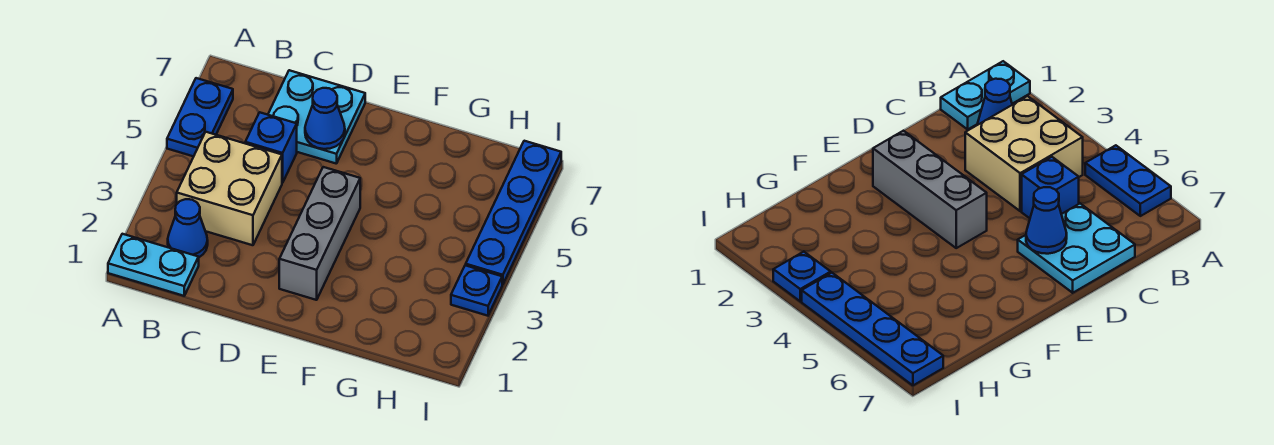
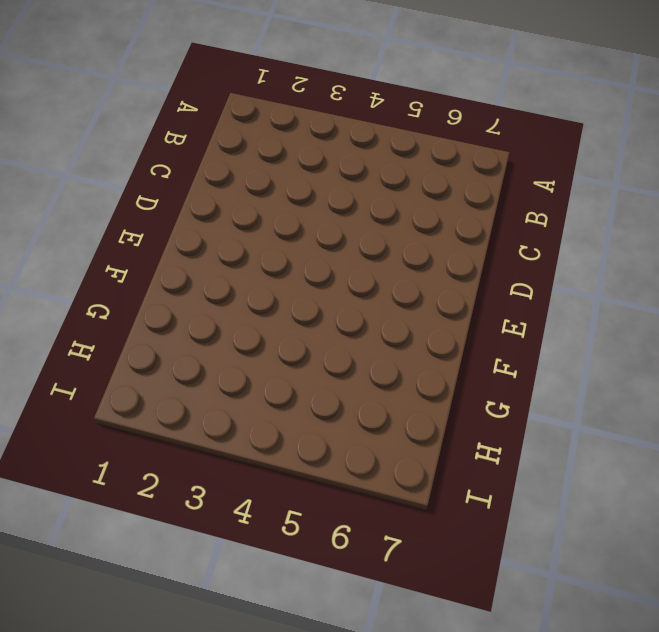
none -> cyan plate A1:B1 level 1
none -> blue plate A5:A6 level 1

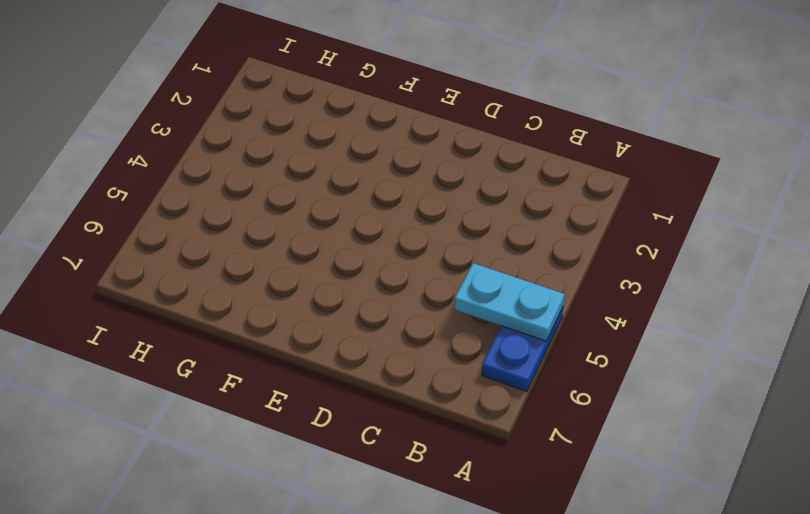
cyan plate A5:B5 level 2 -> cyan plate A1:B1 level 1
none -> blue cone B2 level 1
none -> tan brick B3:C4 level 1

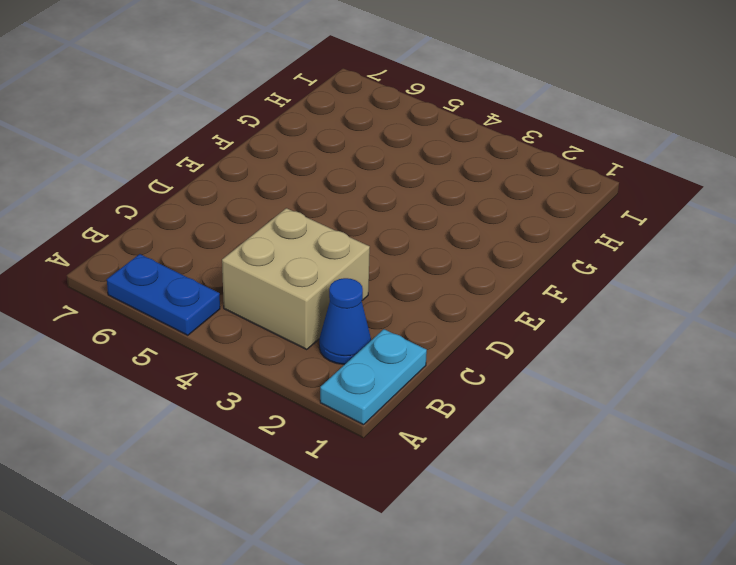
none -> blue brick C5 level 1
none -> cyan plate C6:D7 level 1

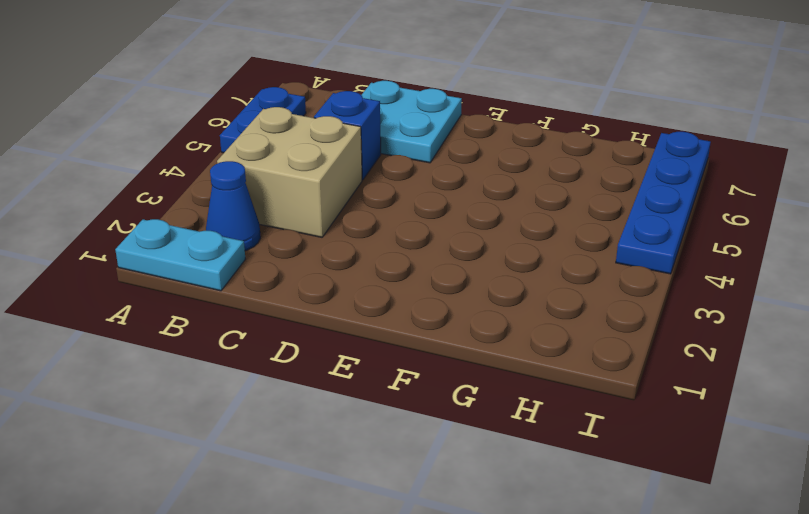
none -> grey brick E2:E4 level 1
none -> blue plate I3 level 1

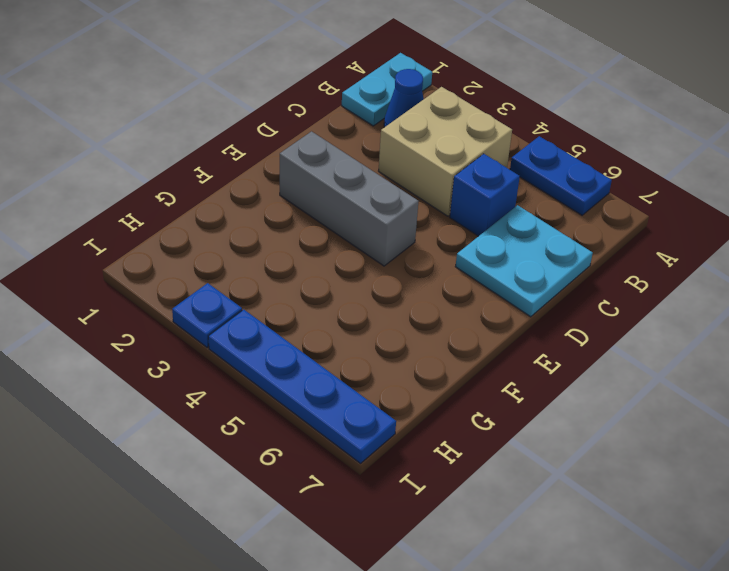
none -> blue cone D6 level 2

